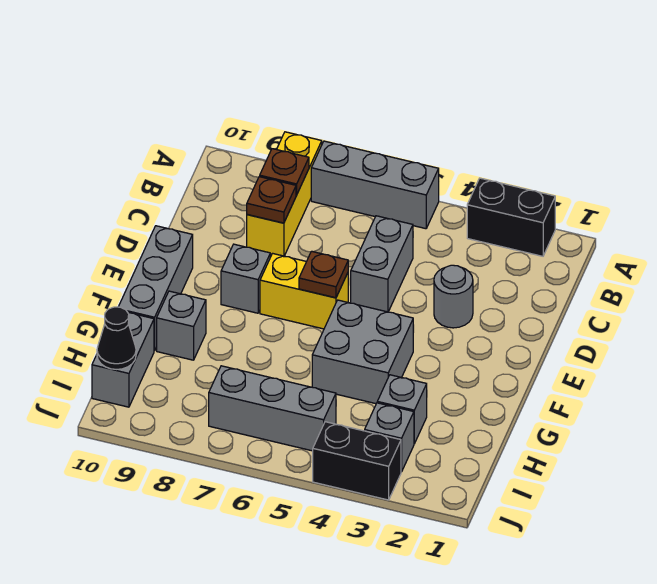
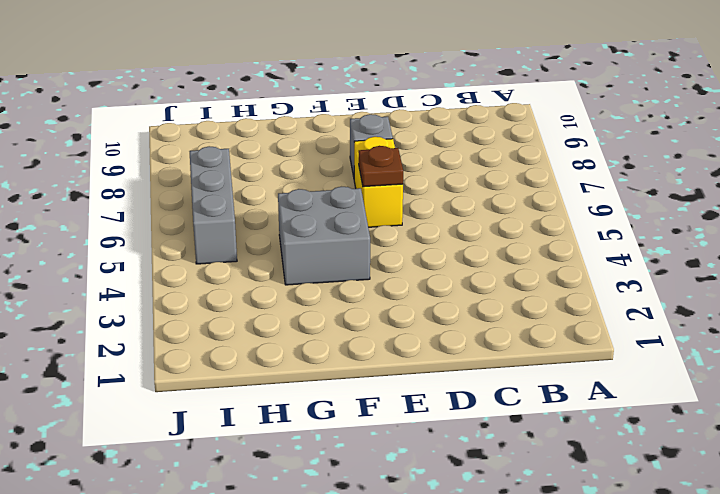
none -> black brick A2:A3 level 1
none -> grey brick A5:A7 level 1
none -> yellow brick A8:C8 level 1

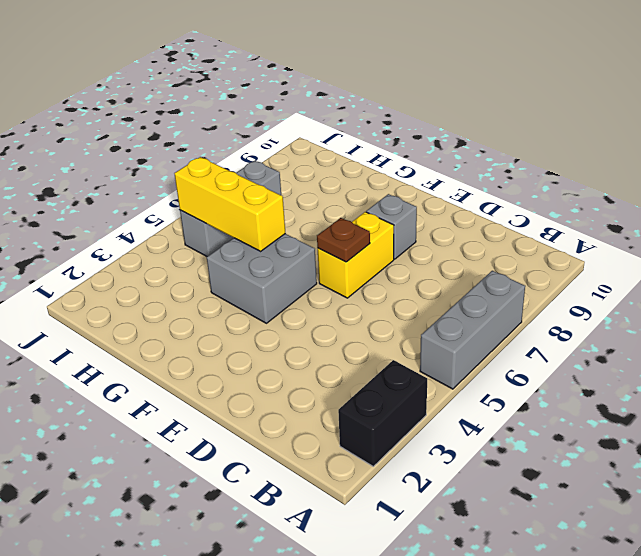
yellow brick G5:I5 level 2 -> yellow brick A8:C8 level 1
none -> grey brick C5:D5 level 1
none -> grey round brick D3 level 1
none -> grey brick E10:G10 level 1

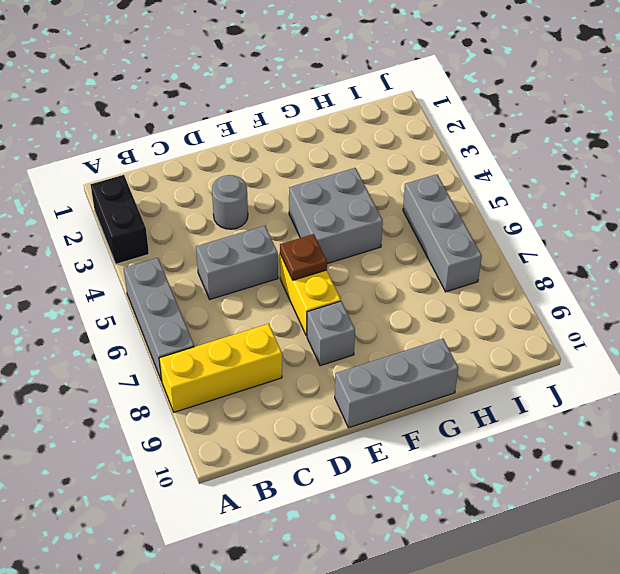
none -> grey brick G9 level 1
none -> grey brick H3 level 1
none -> grey brick H10:I10 level 1

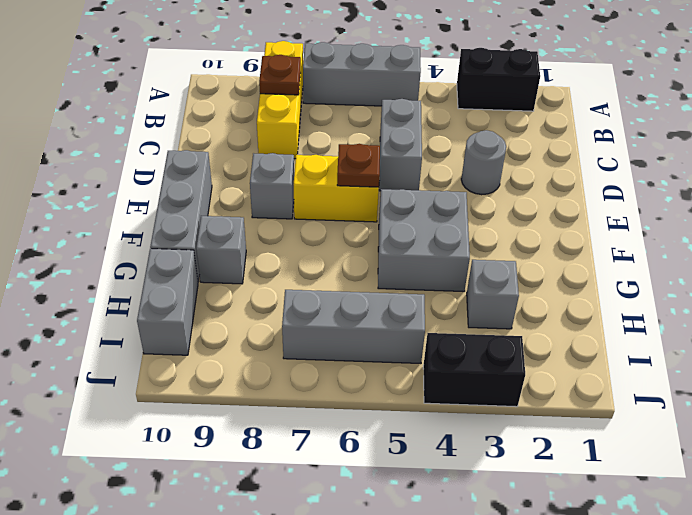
none -> grey brick I3 level 1
none -> brown plate C8 level 2
none -> black cone I10 level 2

